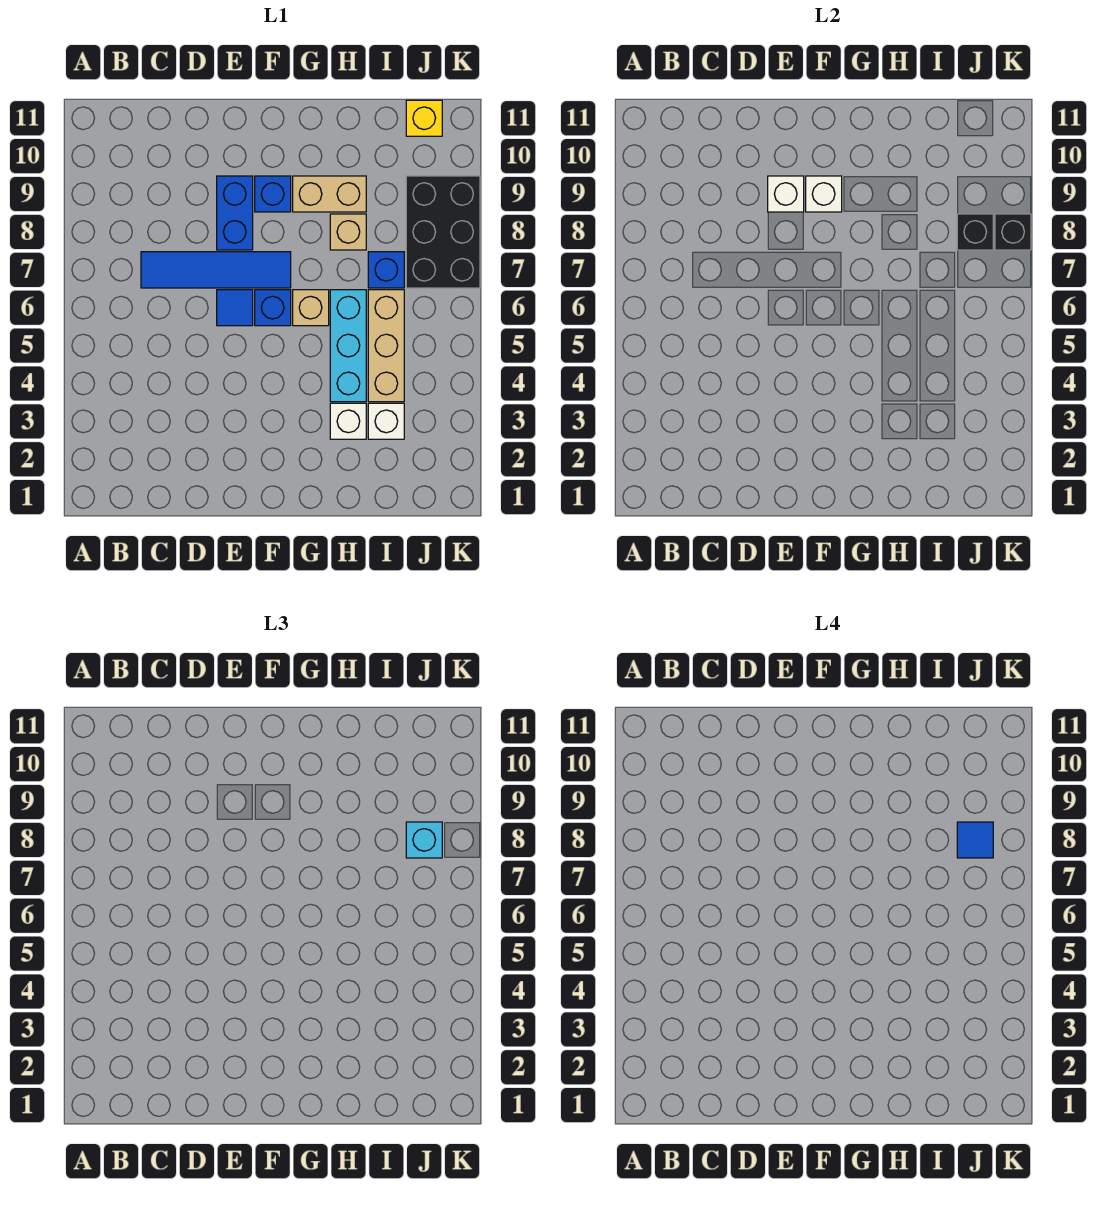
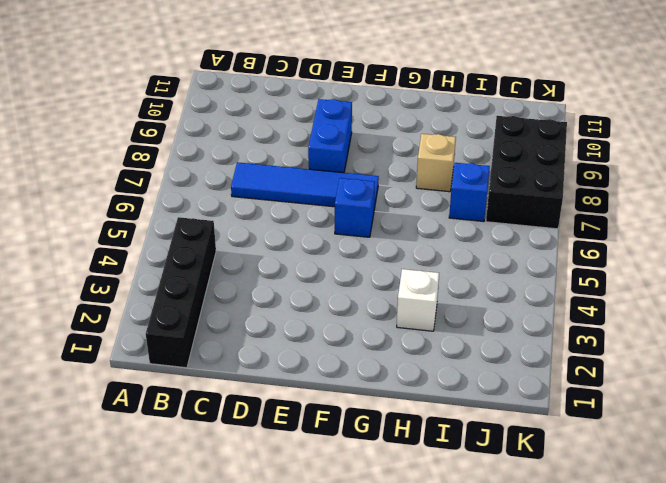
black brick B1:B4 level 1 -> none
none -> blue tile E6 level 1
none -> blue brick F9 level 1
none -> tan brick G6 level 1

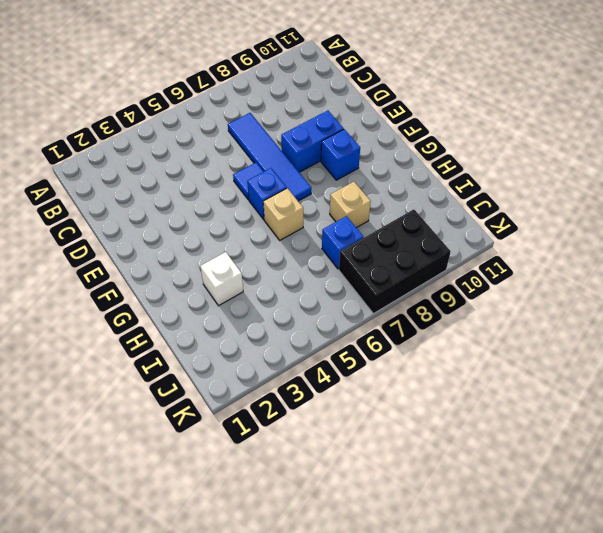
none -> tan brick G9:H9 level 1
none -> cyan brick H4:H6 level 1
none -> white brick I3 level 1

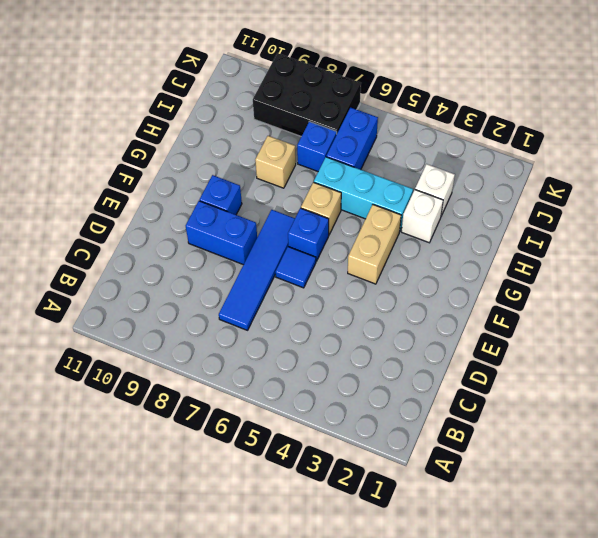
tan brick F4:G4 level 1 -> tan brick G9:H9 level 1
blue brick I6:J6 level 1 -> tan brick I4:I6 level 1
none -> yellow brick J11 level 1
none -> white brick E9 level 2
none -> white brick F9 level 2

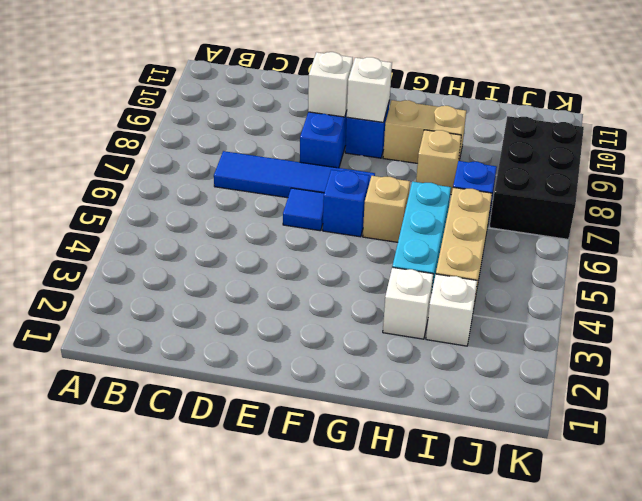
none -> yellow brick J11 level 1
none -> black brick J8 level 2
none -> black brick K8 level 2

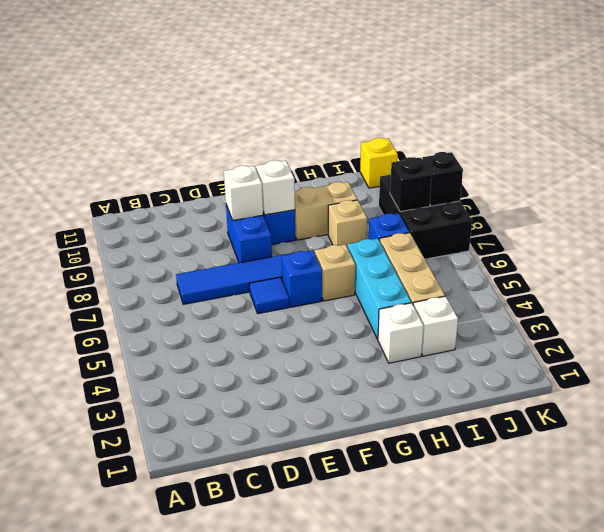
none -> cyan brick J8 level 3
none -> blue tile J8 level 4

